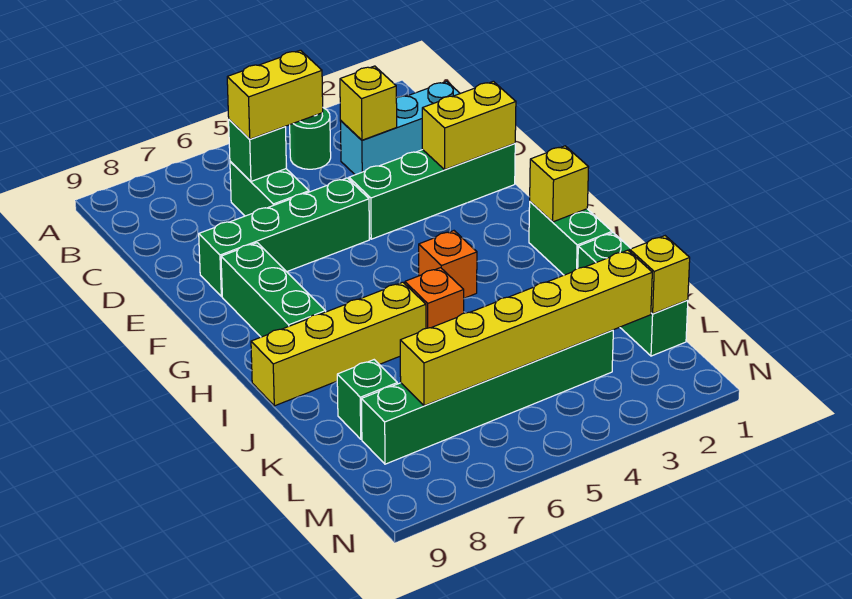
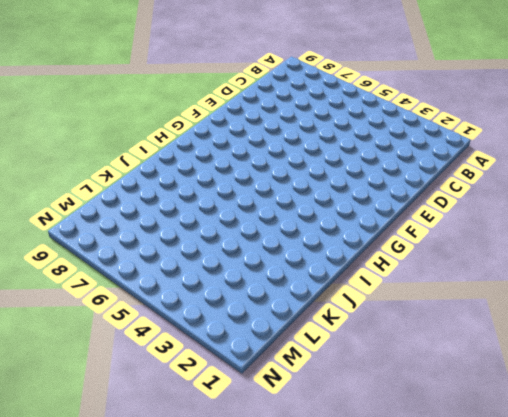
none -> green round brick B4 level 1
none -> cyan brick C1:C3 level 1
none -> green brick C6:D6 level 1

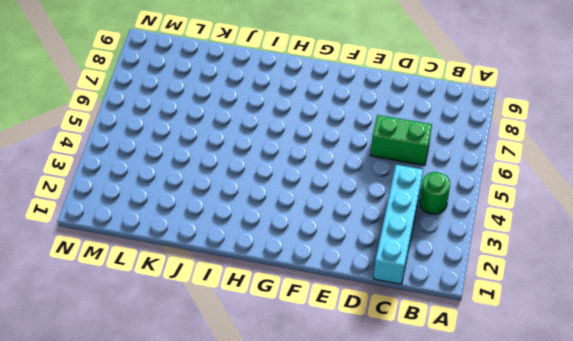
cyan brick C1:C4 level 1 -> cyan brick C1:C3 level 1
none -> green brick E1:E4 level 1
none -> green brick E5:E8 level 1
none -> green brick F8:H8 level 1

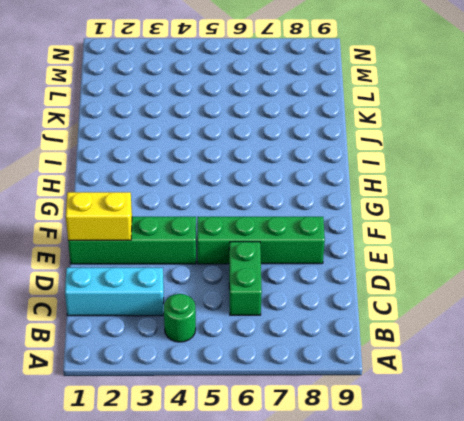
none -> green brick F8:H8 level 1
none -> green brick H1:I1 level 1
none -> orange brick H4 level 1

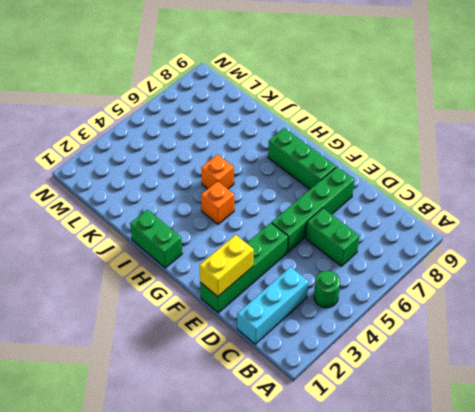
none -> yellow brick I6:I9 level 1
none -> green brick J1:L1 level 1
none -> green brick K8 level 1

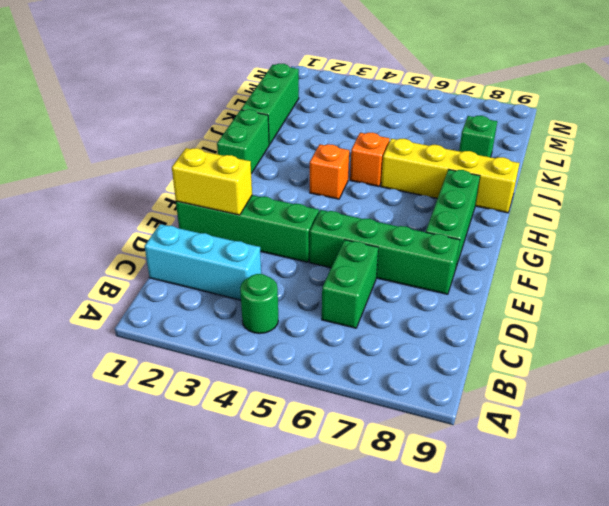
none -> green brick L3:L8 level 1
none -> yellow brick C3 level 2
none -> green brick C6 level 2

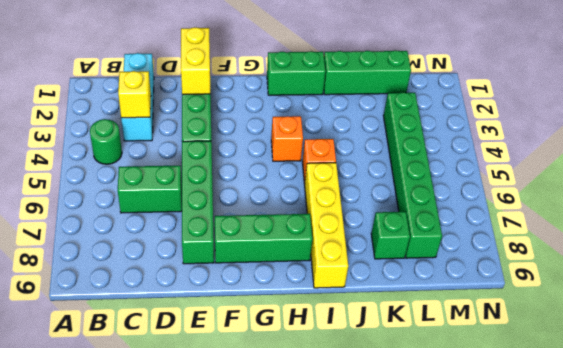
none -> green brick C6 level 2
none -> yellow brick H1 level 2
none -> yellow brick L1 level 2

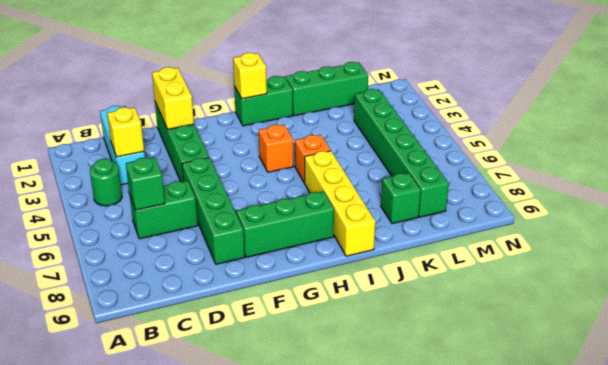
none -> yellow brick L1 level 2
none -> yellow brick L2:L7 level 2
none -> yellow brick C5:C6 level 3

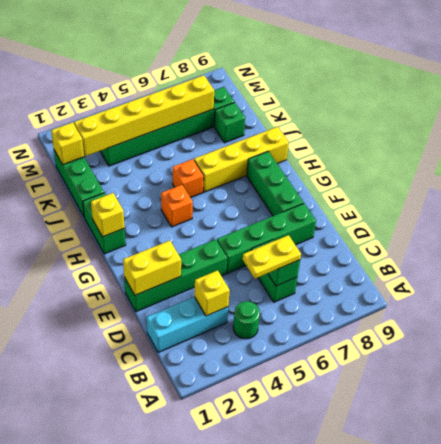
yellow plate C5:C6 level 3 -> yellow brick C5:C6 level 3

